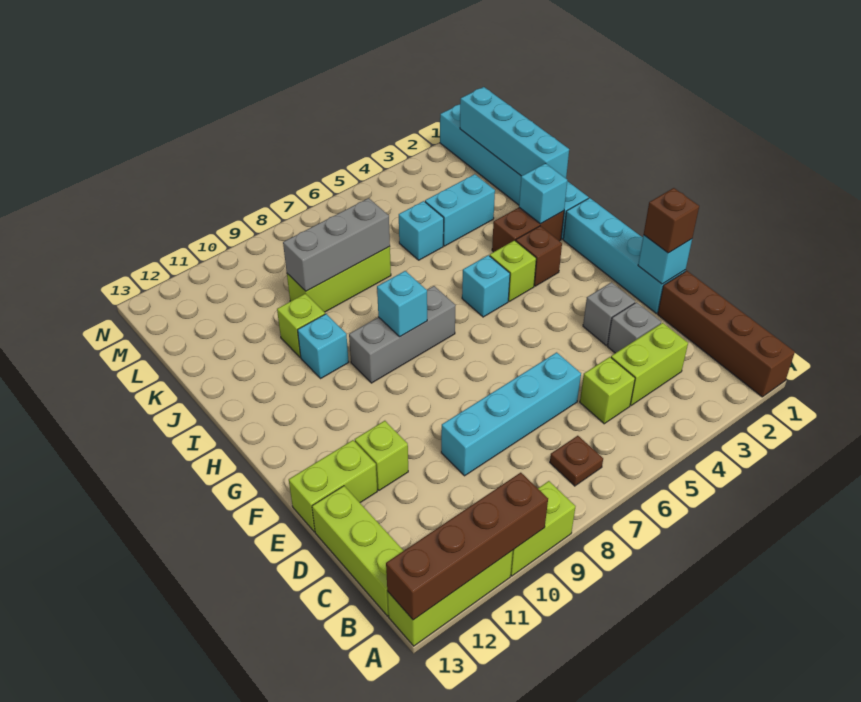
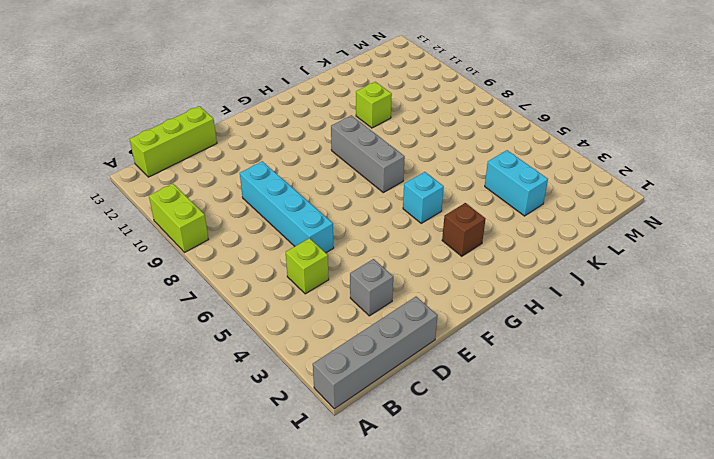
grey brick A1:D1 level 1 -> brown brick A1:D1 level 1
none -> lime brick A11:A13 level 1
none -> brown plate B7 level 1
none -> lime brick C3:C4 level 1
none -> cyan brick E1:H1 level 1

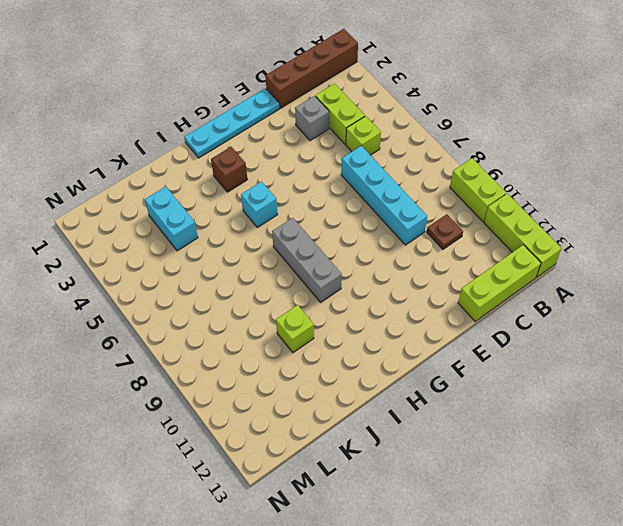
brown plate C10 level 1 -> brown plate B7 level 1
cyan plate E1:H1 level 1 -> cyan brick E1:H1 level 1
none -> grey brick E3 level 1
none -> lime brick E11 level 1
none -> lime brick E12:E13 level 1
none -> lime brick H4 level 1

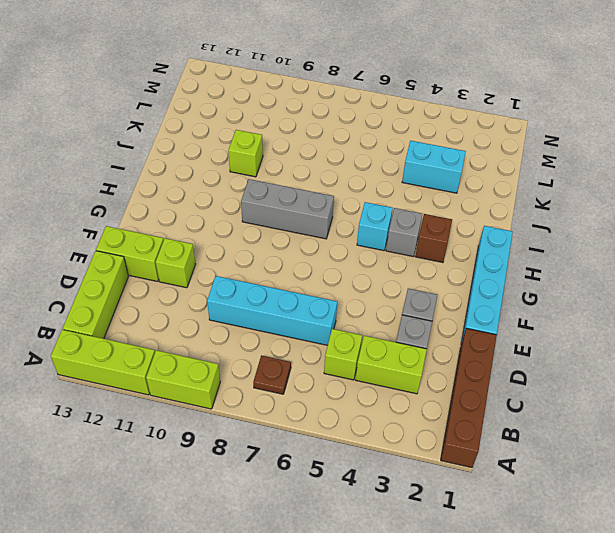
grey brick H4 level 1 -> lime brick H4 level 1
none -> cyan brick I1:N1 level 1
none -> brown brick I2:I3 level 1
none -> cyan brick I10 level 1
none -> cyan brick K5 level 1

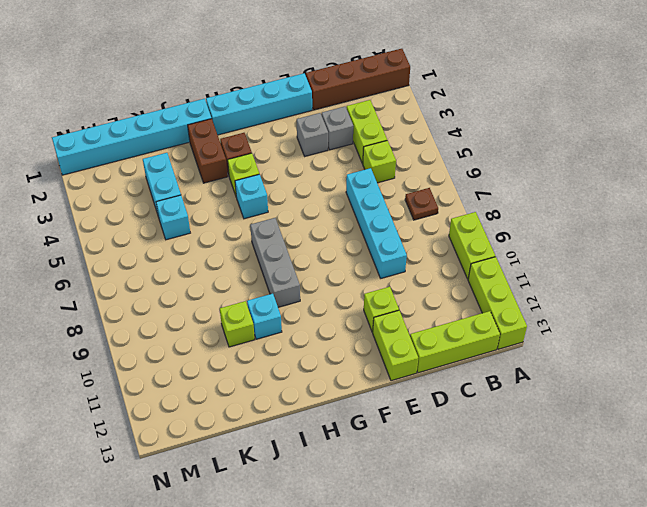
none -> lime brick K7:K9 level 1
none -> brown brick A10:A13 level 2
none -> cyan brick E1 level 2
none -> cyan brick H8 level 2

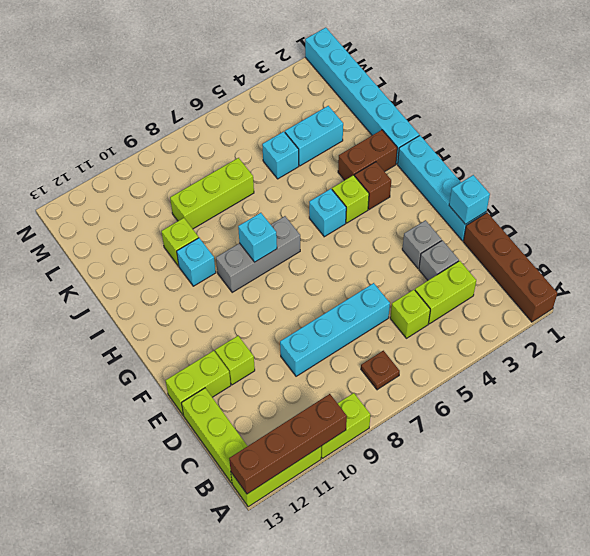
none -> cyan brick I2 level 2
none -> cyan brick J1:M1 level 2
none -> grey brick K7:K9 level 2
none -> brown brick E1 level 3

